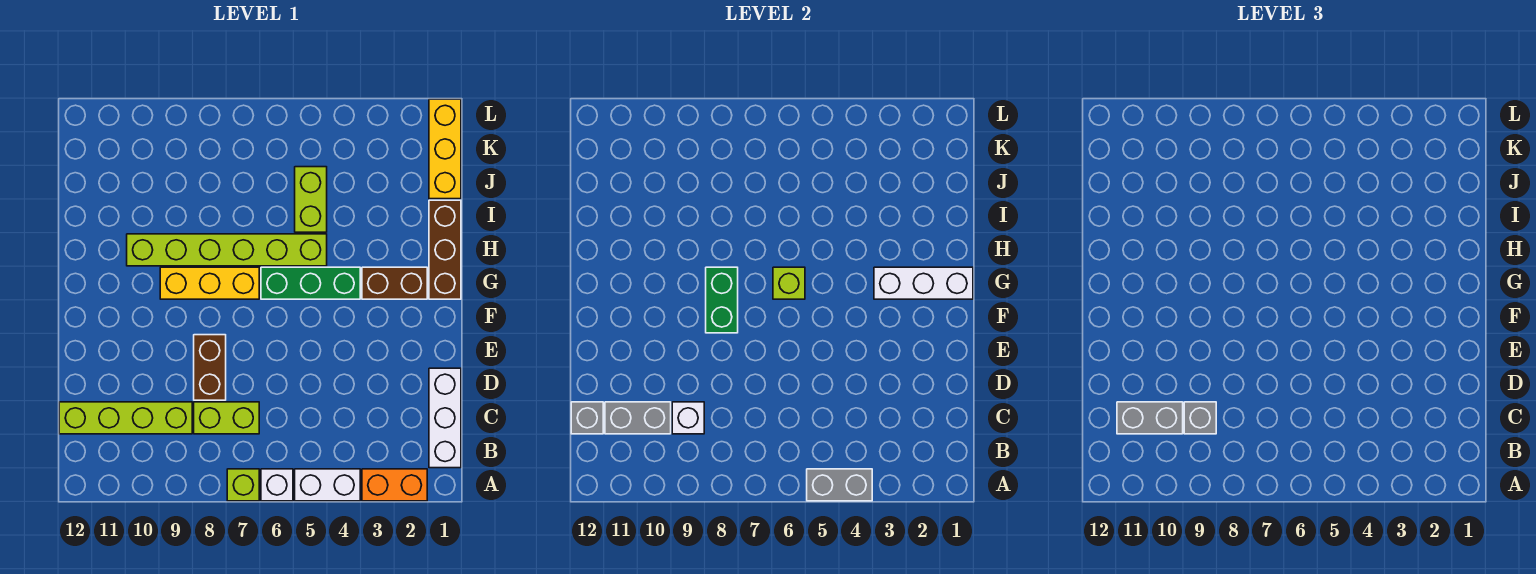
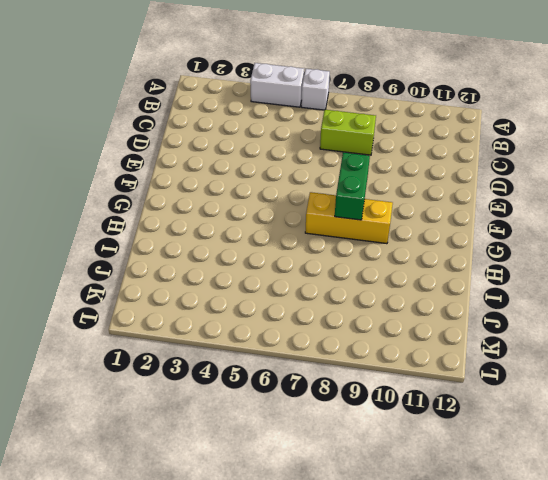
none -> orange brick A2:A3 level 1
none -> lime brick A7 level 1
none -> white brick B1:D1 level 1

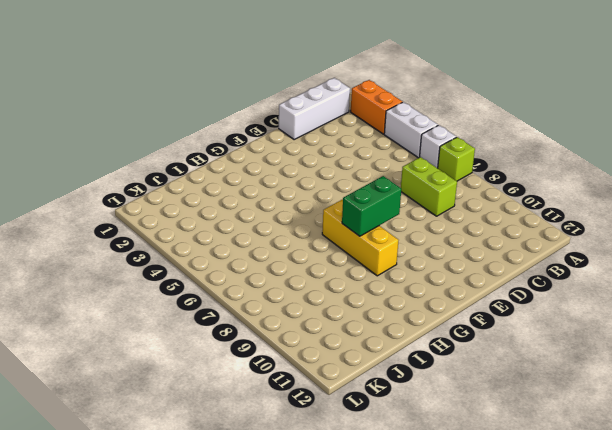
none -> lime brick C9:C12 level 1
none -> brown brick D8:E8 level 1
none -> brown brick G1:I1 level 1

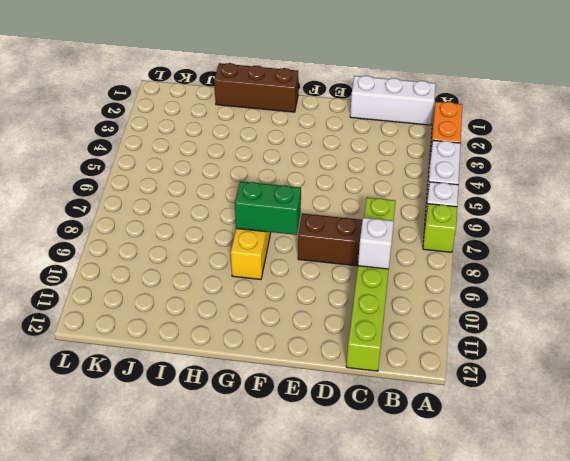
none -> brown brick G2:G3 level 1
none -> green brick G4:G6 level 1
none -> lime brick H5:H10 level 1

